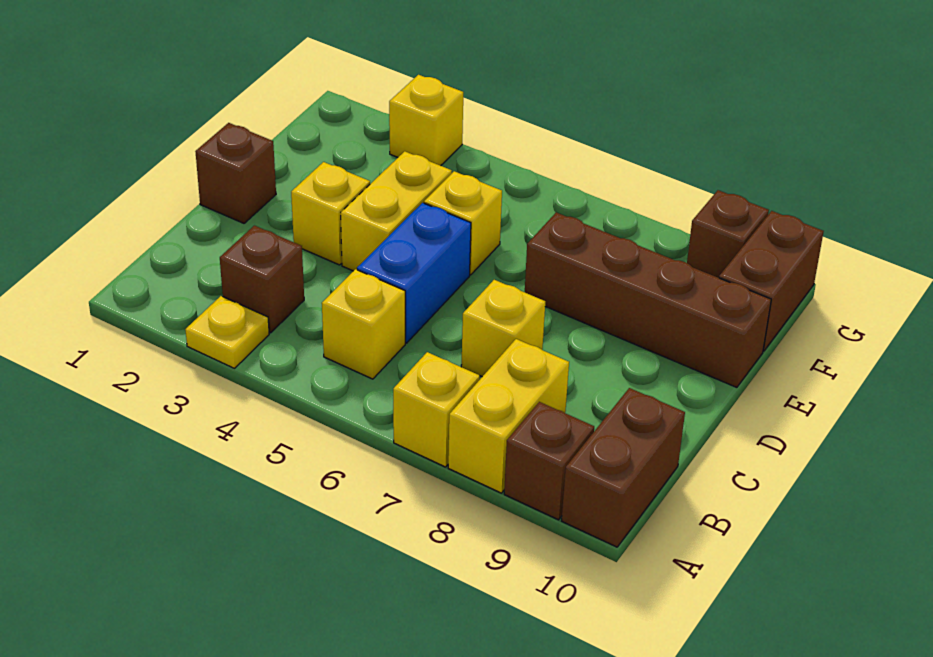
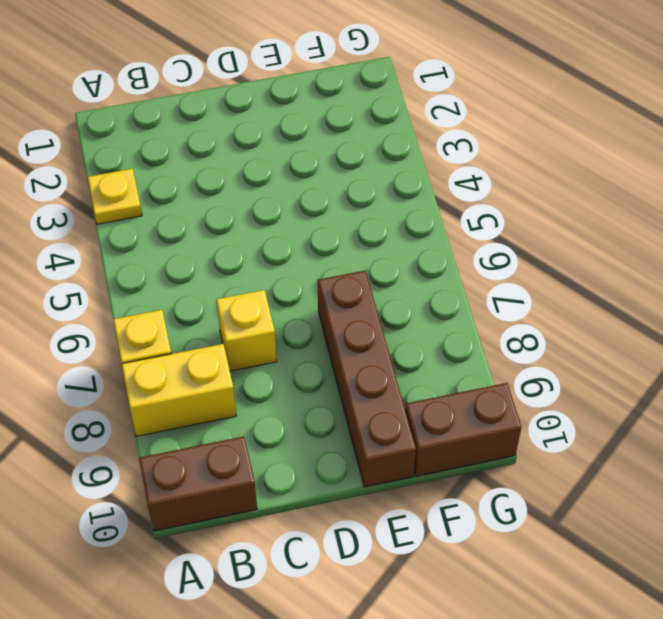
none -> brown brick A9 level 1
none -> brown brick B3 level 1
none -> yellow brick B5 level 1

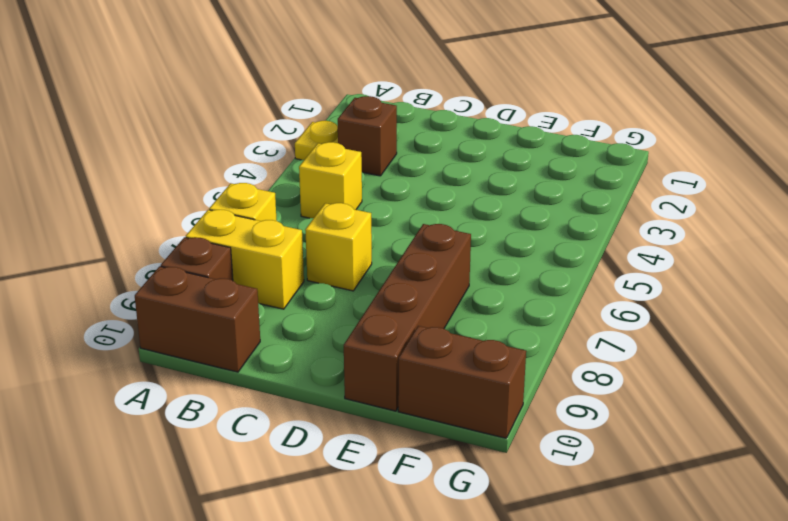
none -> blue brick C5:D5 level 1
none -> brown brick D1 level 1
none -> yellow brick D3 level 1

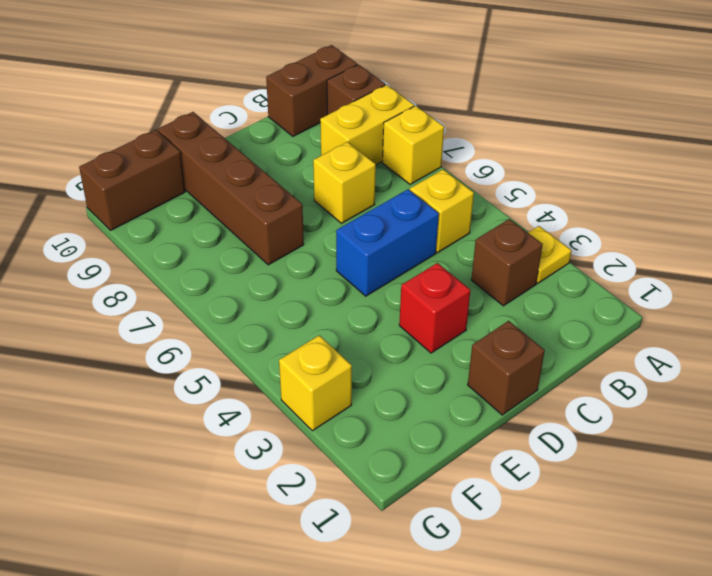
red brick D3 level 1 -> yellow brick D3 level 1
none -> yellow brick D4:E4 level 1
none -> yellow brick E5 level 1
none -> brown brick G9 level 1

